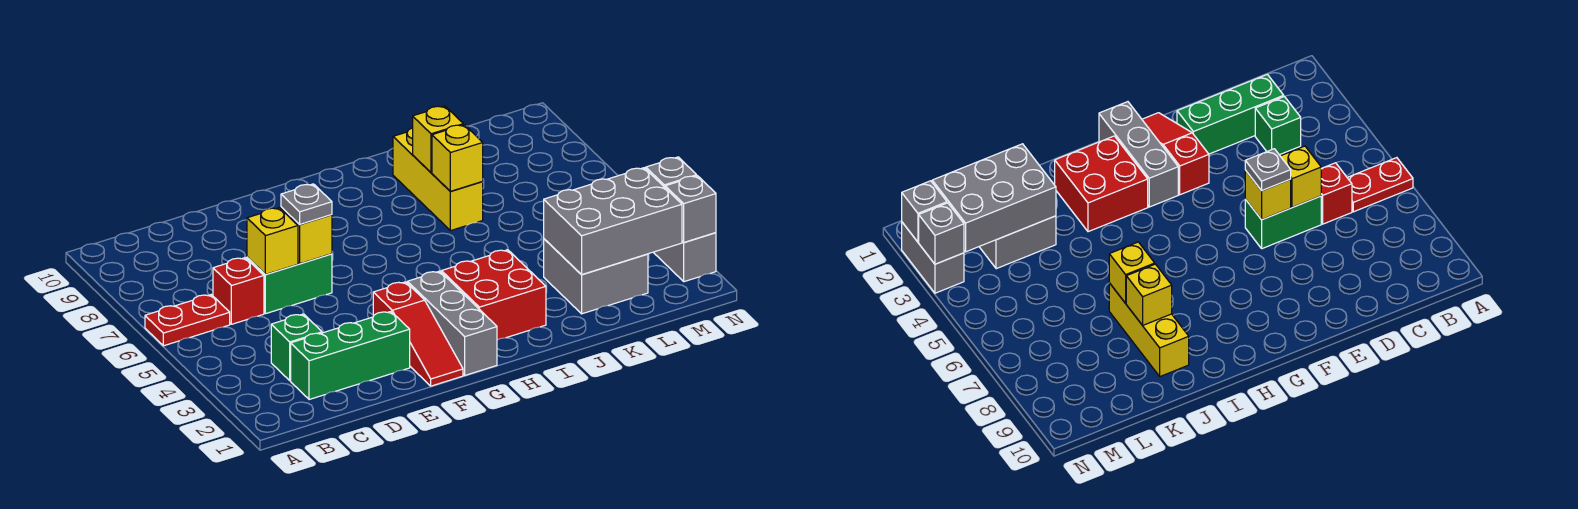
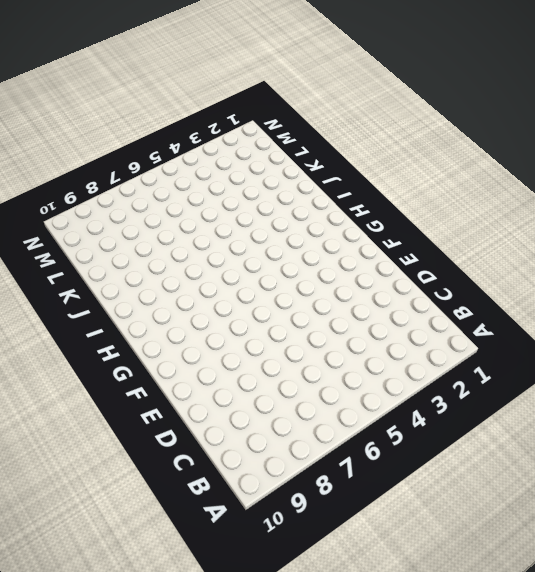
none -> red plate A6:B6 level 1
none -> green brick C2:E2 level 1
none -> green brick C3 level 1

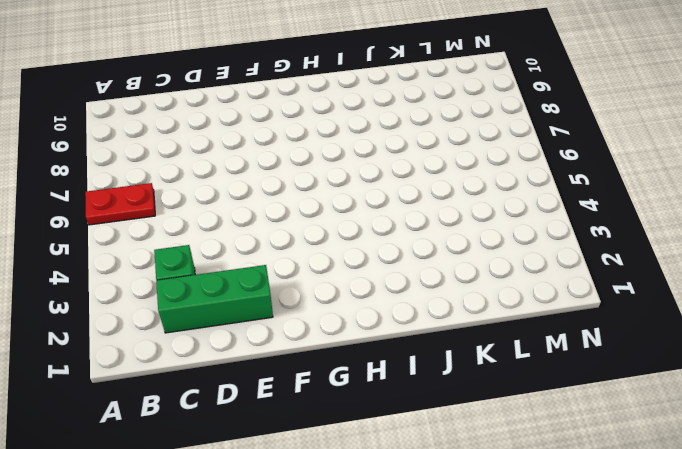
none -> red brick C6 level 1
none -> green brick D6:E6 level 1
none -> red slope F1:F3 level 1 top 3

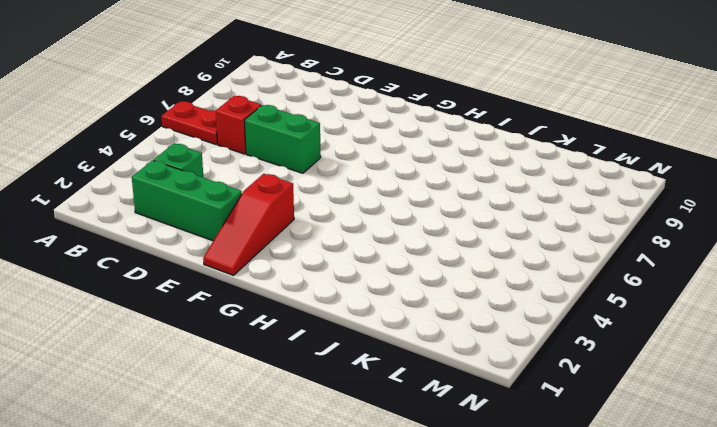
none -> grey brick G1:G3 level 1
none -> red brick H2:I3 level 1
none -> yellow brick J7:J9 level 1

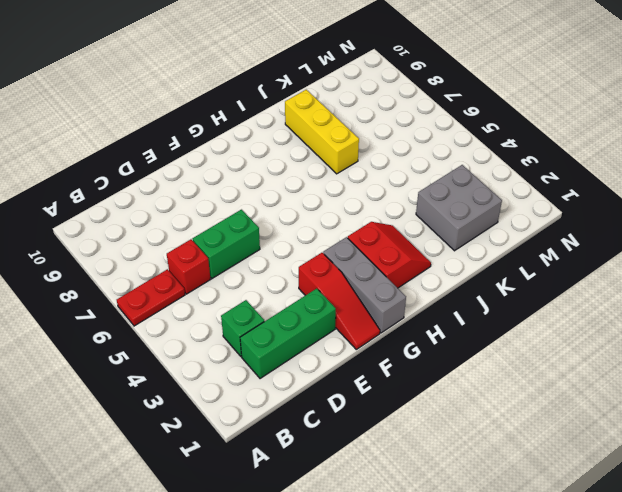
red slope H2:I3 level 1 top H -> red brick H2:I3 level 1
none -> grey brick N2:N3 level 1
none -> yellow brick D6 level 2
none -> yellow brick E6 level 2

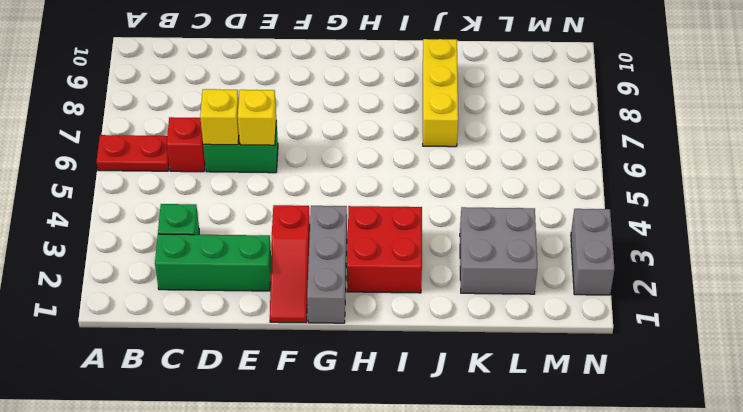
none -> yellow brick J7 level 2
none -> yellow brick J8 level 2
none -> grey brick K2:M3 level 2

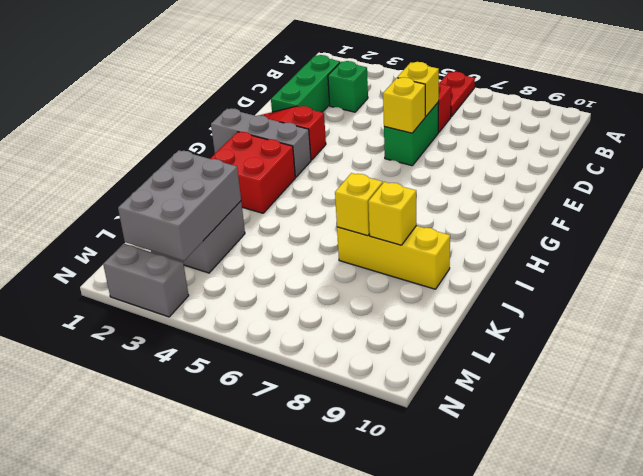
none -> grey brick N2 level 2
none -> grey brick N3 level 2
none -> grey plate E6 level 3

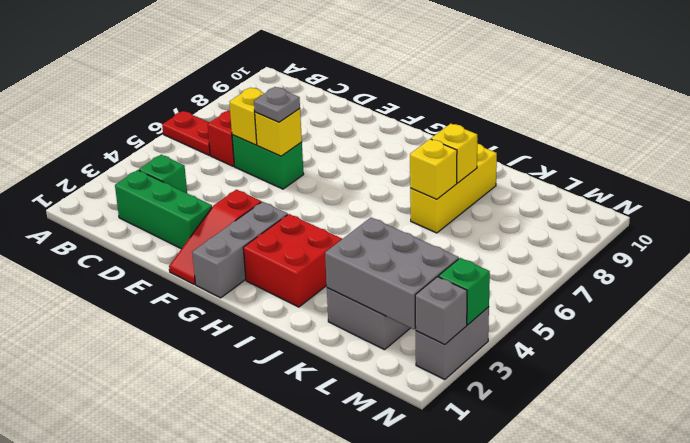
green brick N3 level 2 -> grey brick N3 level 2

